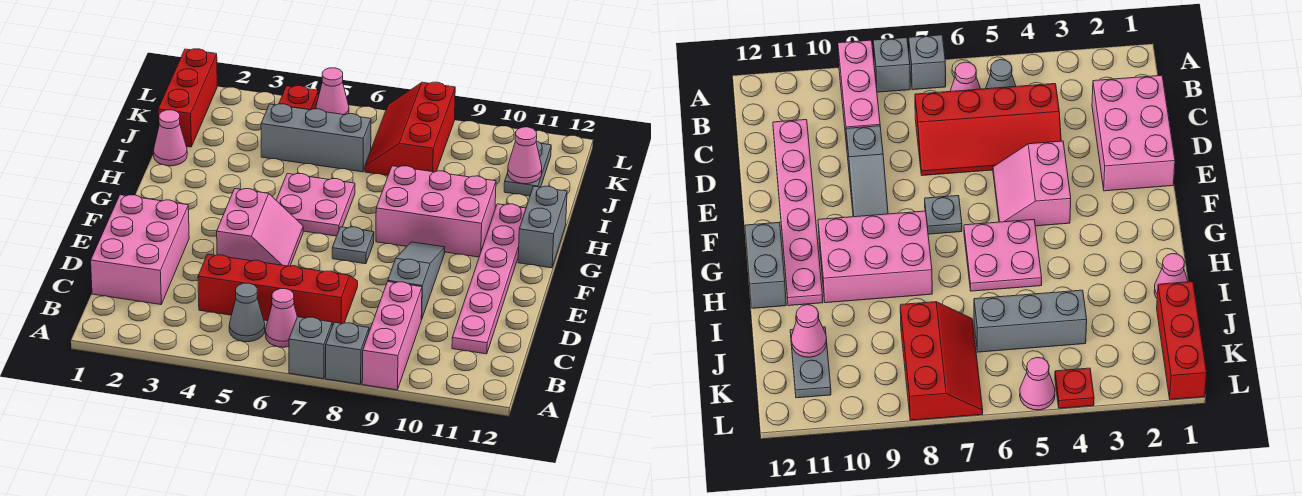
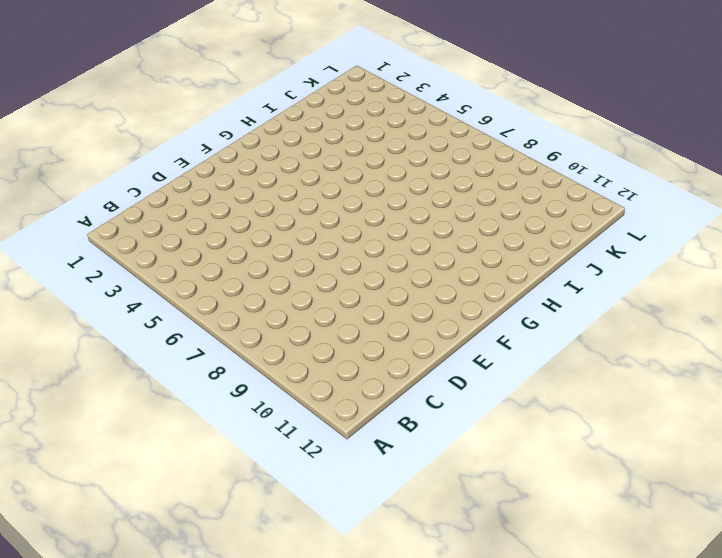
none -> grey brick A7 level 1
none -> grey brick A8 level 1
none -> pink brick A9:C9 level 1

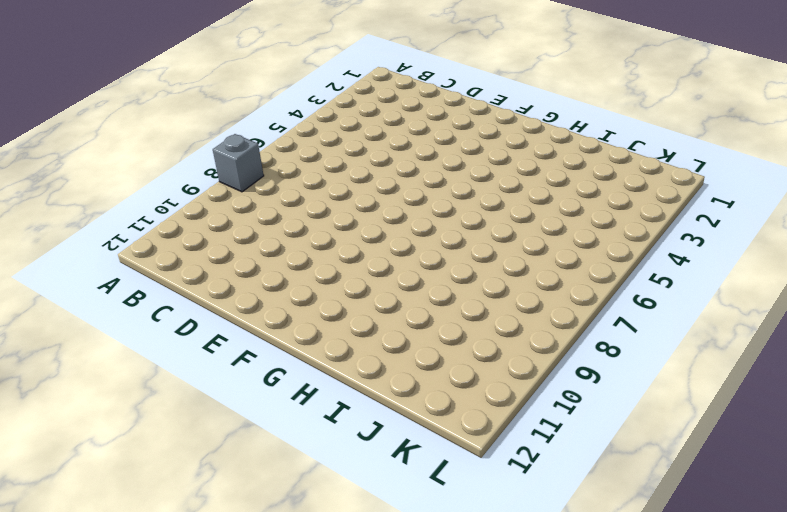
none -> grey brick A7 level 1
none -> pink brick A9:C9 level 1
none -> grey cone B5 level 1

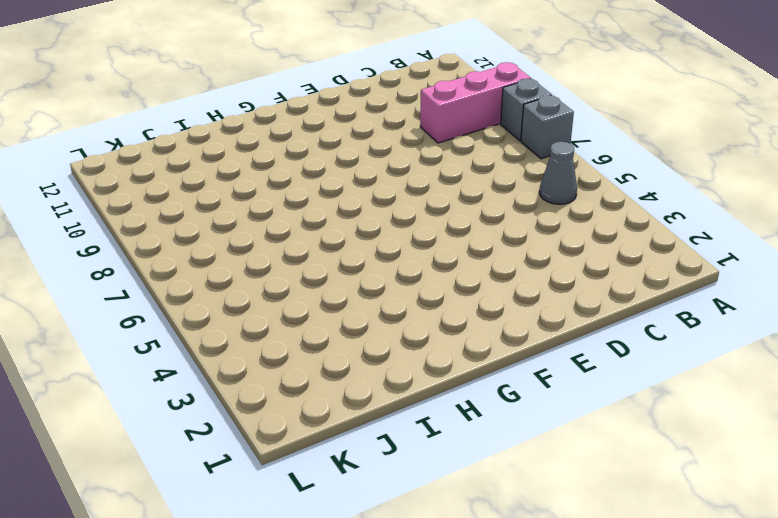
none -> pink cone B6 level 1
none -> pink brick C1:E2 level 1
none -> red slope C4:D7 level 1 top C

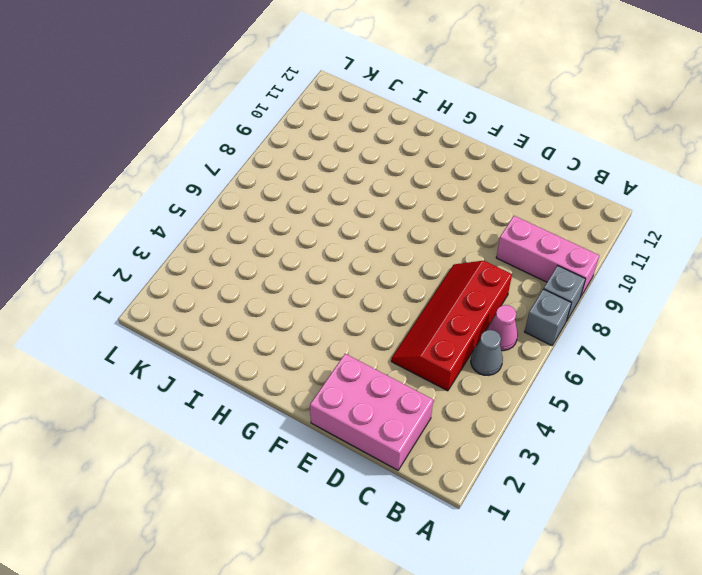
none -> pink plate C11:H11 level 1
none -> grey slope D9:F9 level 1 top D
none -> pink slope E4:F5 level 1 top 4

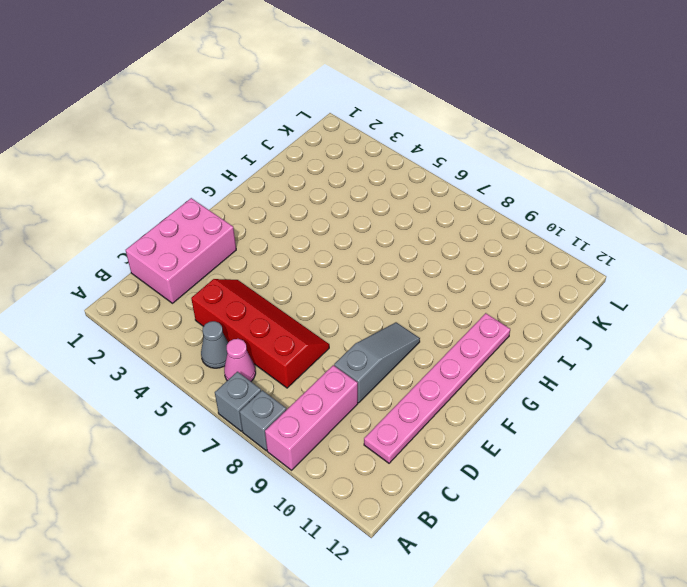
none -> pink slope E4:F5 level 1 top 4
none -> grey plate F7 level 1
none -> pink plate G5:H6 level 1

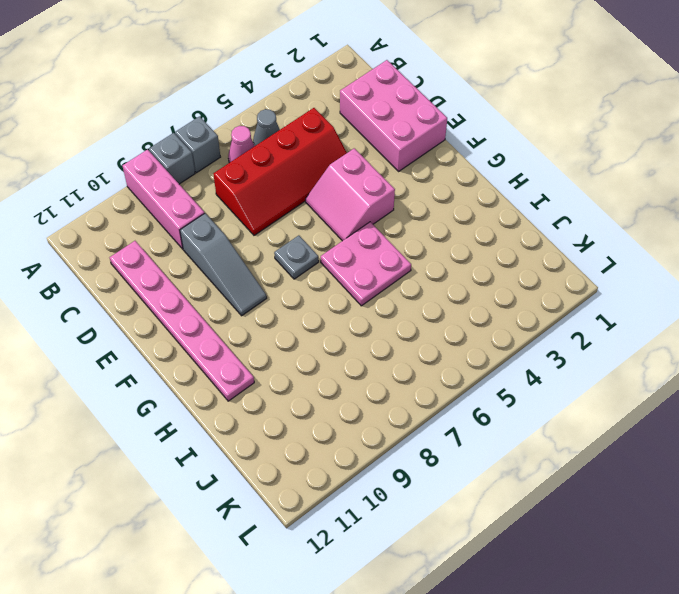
none -> pink brick G8:H10 level 1
none -> grey brick G12:H12 level 1
none -> pink cone I1 level 1

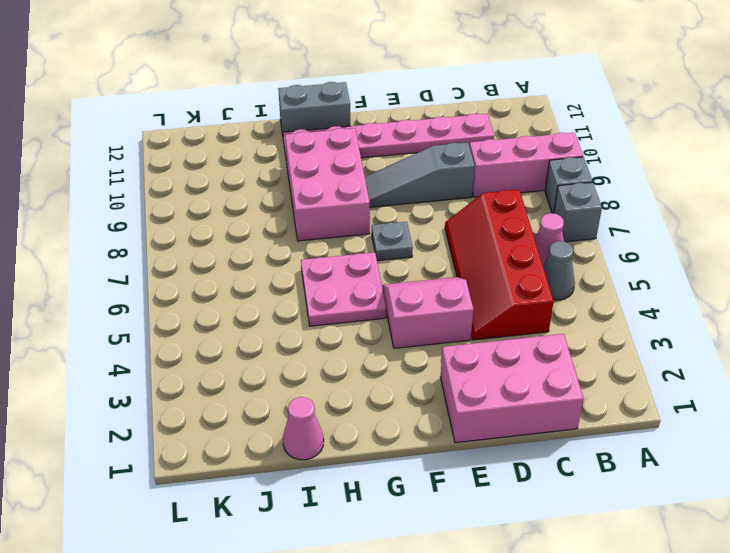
none -> red brick J1:L1 level 1
none -> grey brick J4:J6 level 1
none -> red slope J7:L8 level 1 top 8

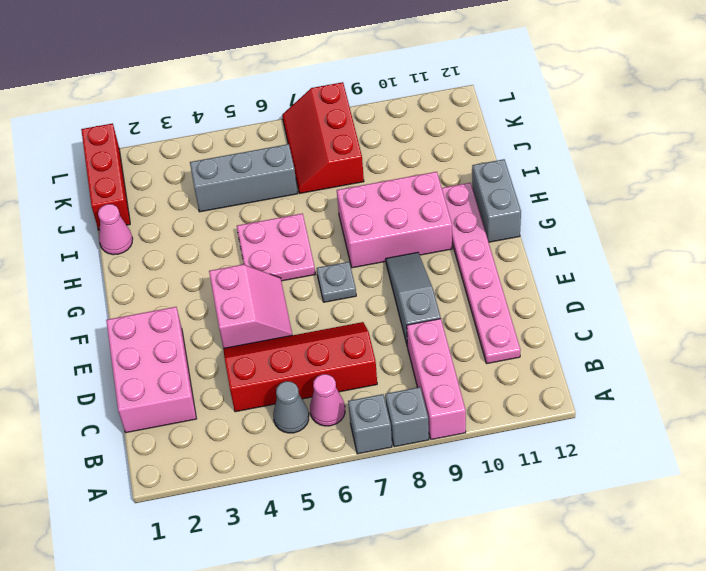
none -> grey plate J11:K11 level 1
none -> red plate L4 level 1
none -> pink cone L5 level 1

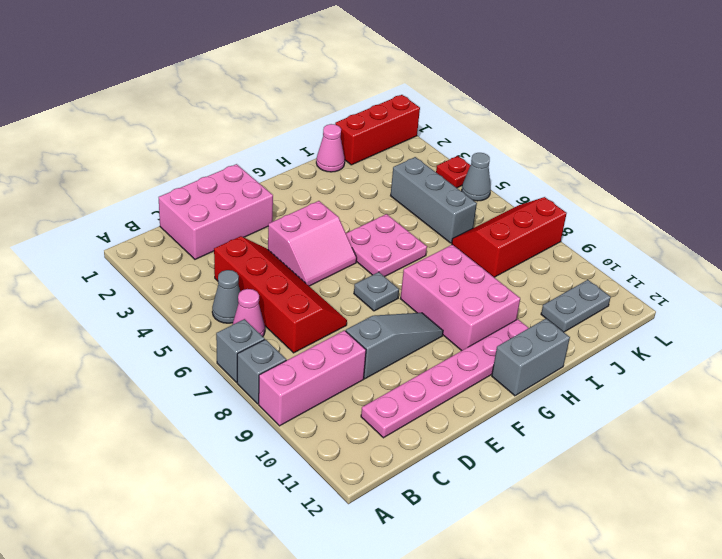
grey cone L5 level 1 -> pink cone L5 level 1
none -> pink cone J11 level 2

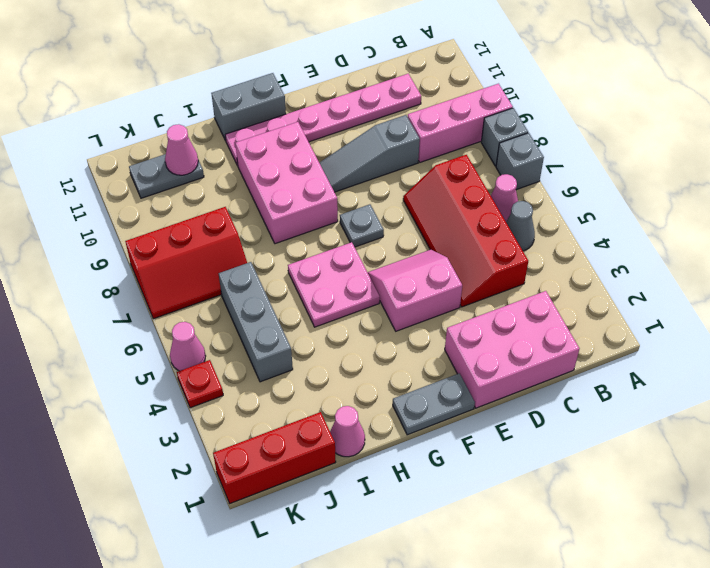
grey plate F1:G1 level 1 -> none

